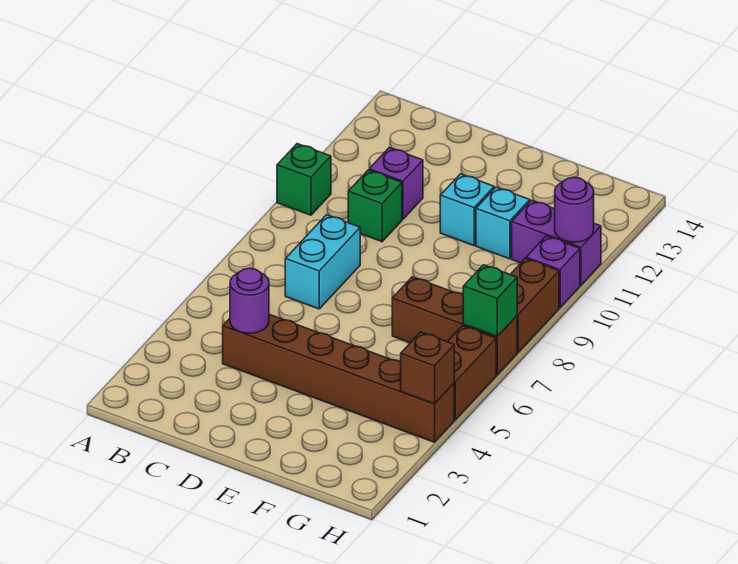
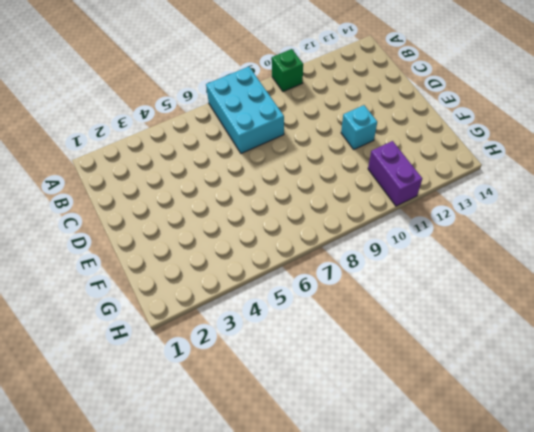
cyan brick A7:C8 level 1 -> cyan brick C7:C8 level 1
none -> brown brick C4:H4 level 1
none -> green brick C10 level 1
none -> purple brick C11 level 1

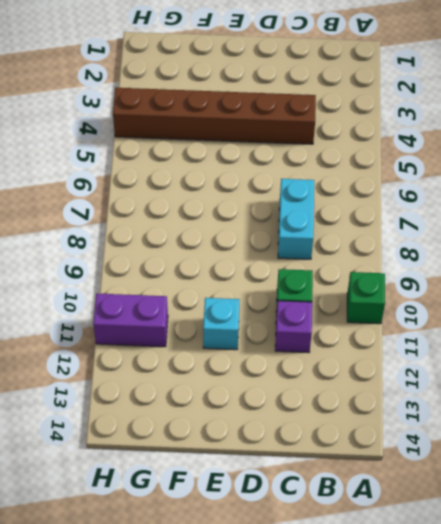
none -> brown brick F7:H7 level 1
none -> cyan brick F11 level 1
none -> brown brick H5:H6 level 1

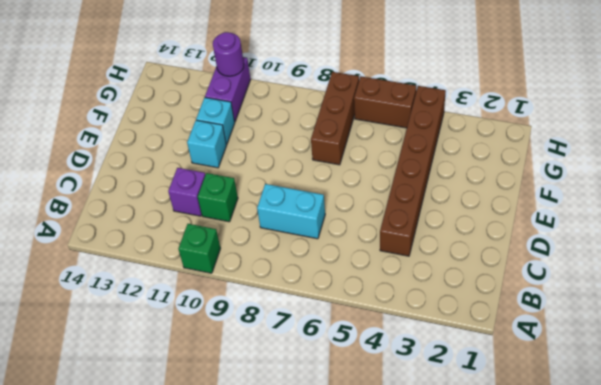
none -> brown brick H8:H9 level 1
none -> purple brick H10 level 1
none -> purple round brick C4 level 2

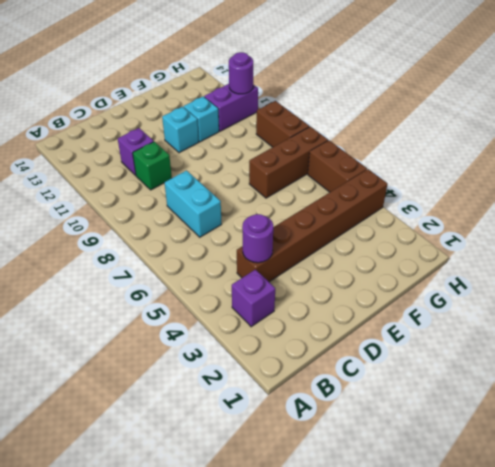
purple brick B3 level 1 -> purple brick H10 level 1
none -> green brick A10 level 1
none -> brown brick H4 level 2
none -> green brick H7 level 2

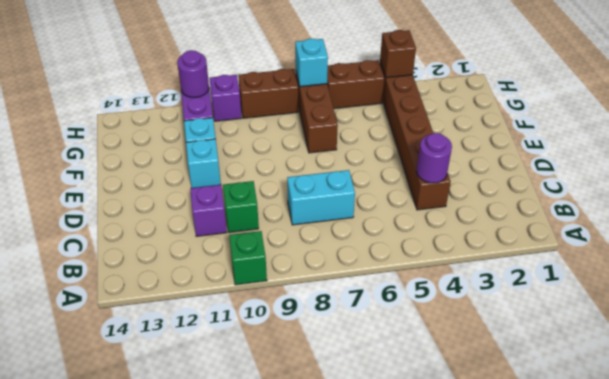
cyan brick H7 level 2 -> green brick H7 level 2

